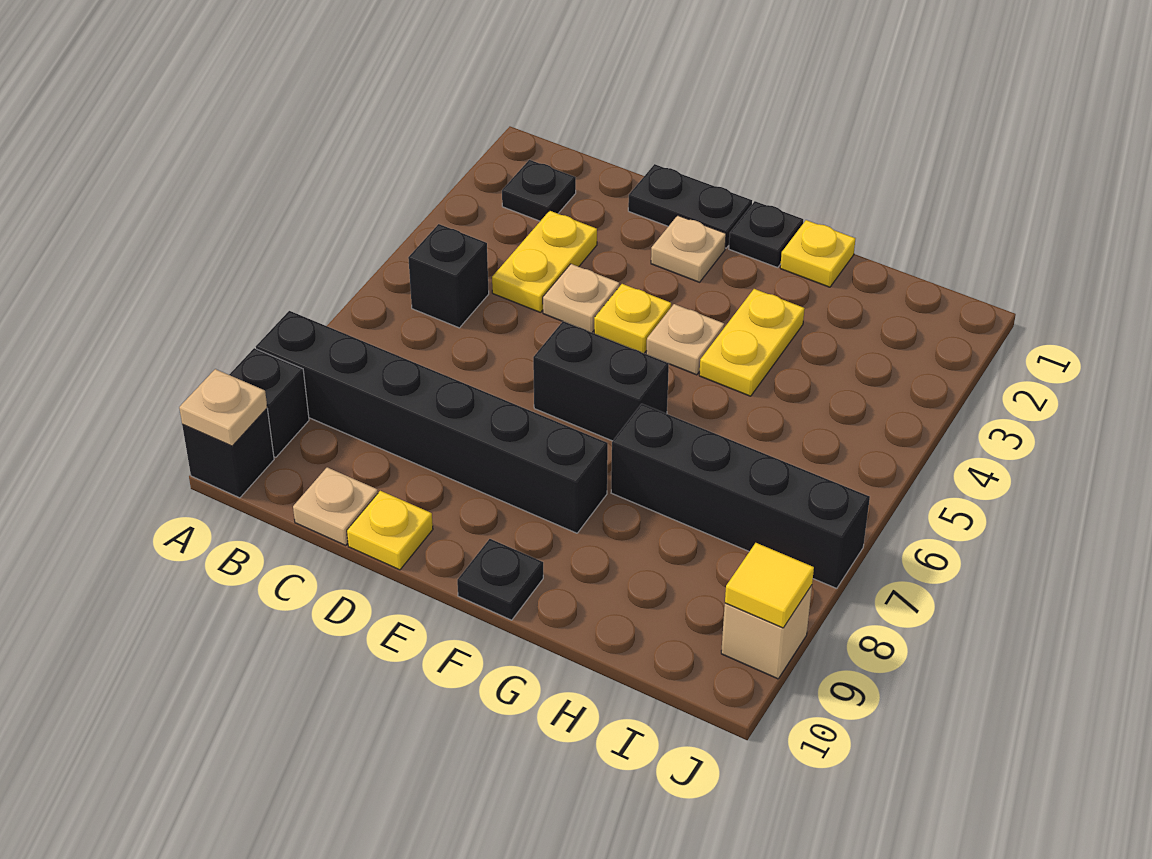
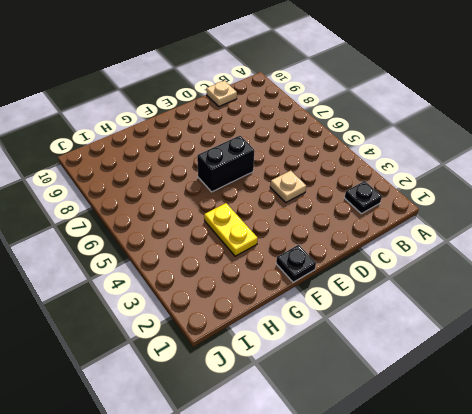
none -> black brick A8:F8 level 1
none -> black brick A9 level 1
none -> black brick A10 level 1

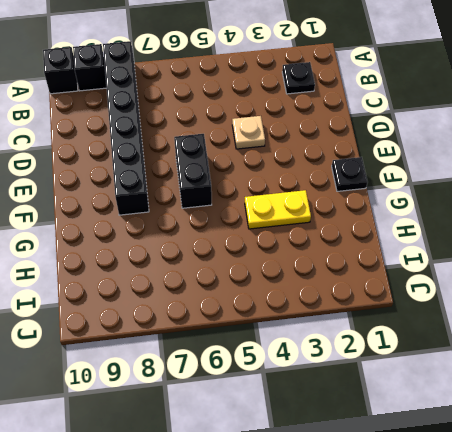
none -> black brick B5 level 1
none -> yellow plate C3:C4 level 1
none -> tan plate C10 level 1

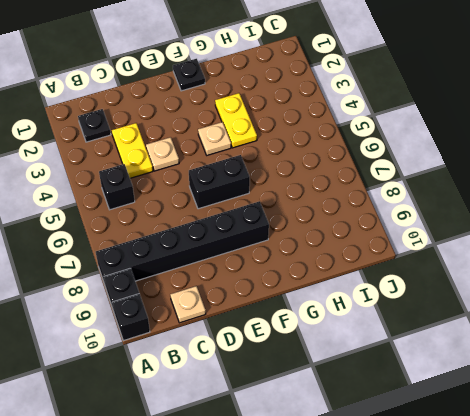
none -> black plate D1:E1 level 1
none -> yellow plate D10 level 1
none -> tan plate E2 level 1

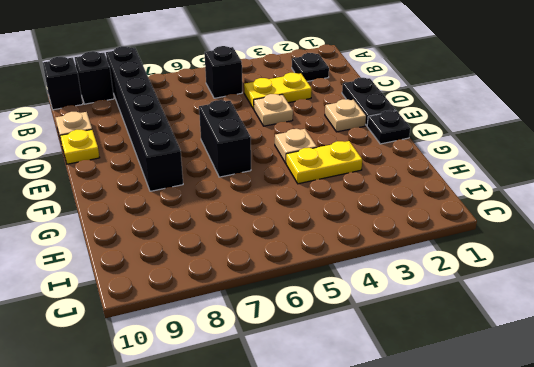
none -> yellow plate E4 level 1
none -> black plate F10 level 1
none -> yellow plate G1 level 1

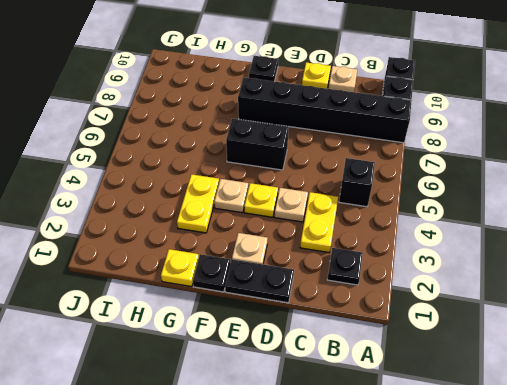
none -> black brick G7:J7 level 1
none -> tan brick J9 level 1
none -> tan plate A10 level 2

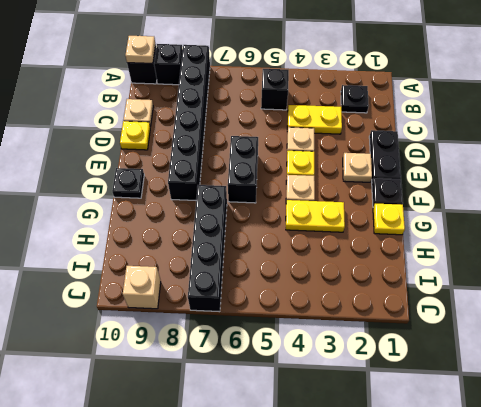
none -> yellow tile J9 level 2

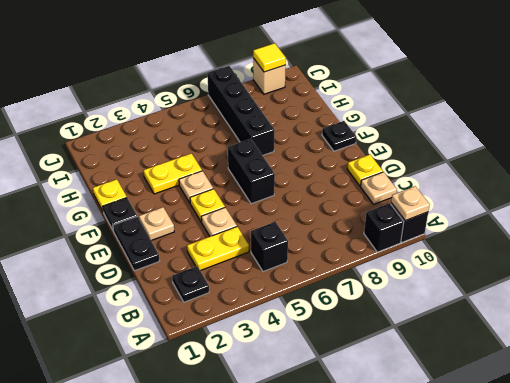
none -> black brick A8:F8 level 1

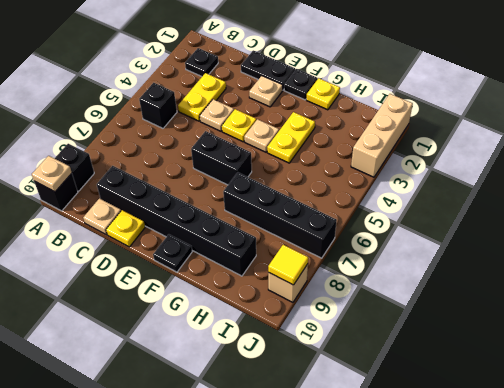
black brick C9:H9 level 1 -> black brick A8:F8 level 1
tan brick J1:J3 level 1 -> none

